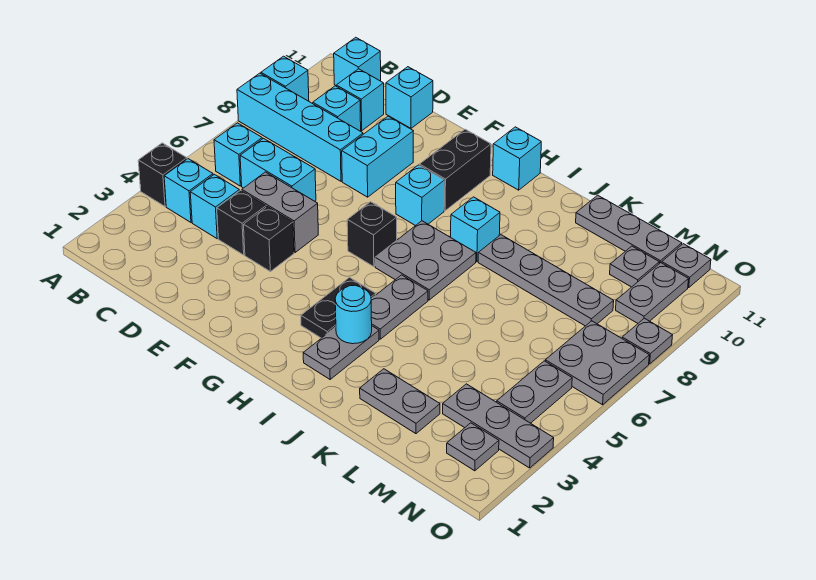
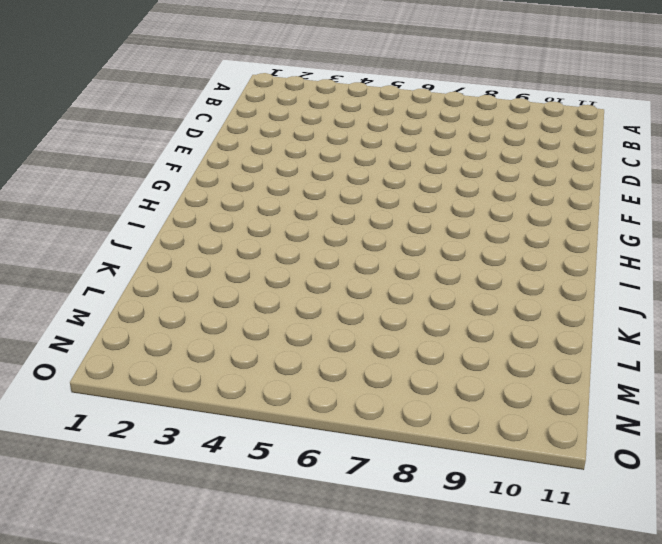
none -> black brick A4 level 1
none -> cyan brick A8:D8 level 1
none -> cyan brick A9 level 1
none -> cyan brick B4 level 1

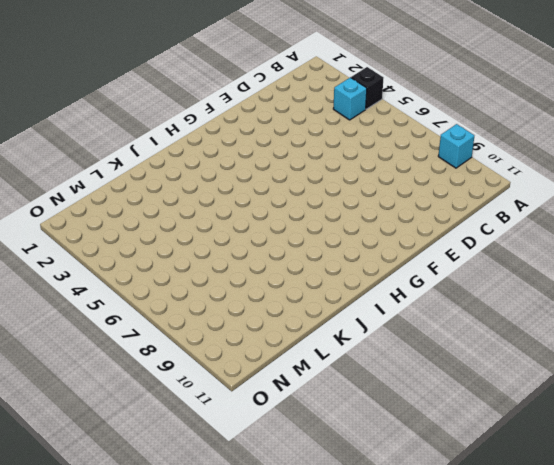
none -> cyan brick A8:D8 level 1
none -> cyan brick B6 level 1
none -> cyan brick B11 level 1
none -> cyan brick C4 level 1

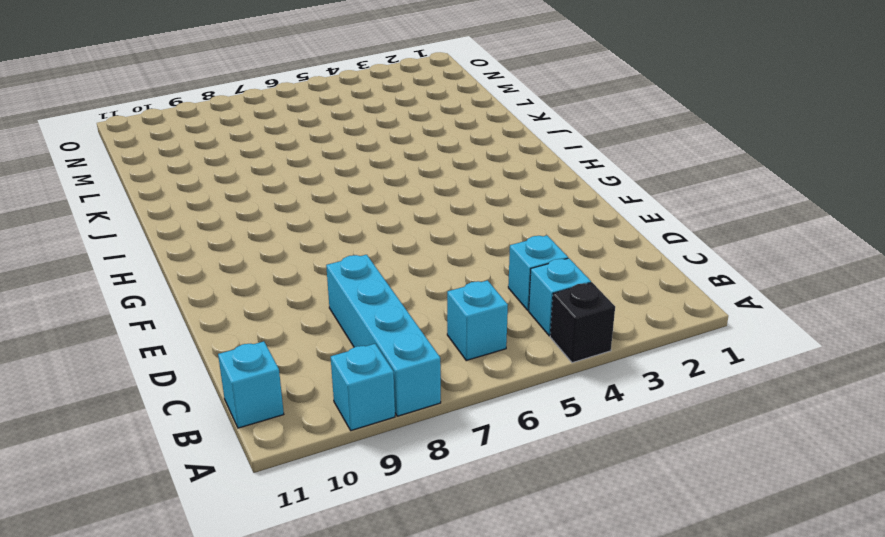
none -> cyan brick C6:D6 level 1
none -> cyan brick C9 level 1
none -> cyan brick C10 level 1
none -> black brick D4 level 1

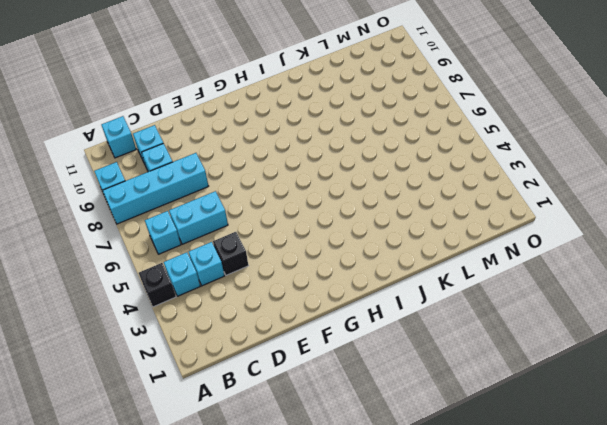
none -> grey brick D5:E5 level 1
none -> cyan brick D11 level 1
none -> black brick E4 level 1
none -> cyan brick E8:E9 level 1

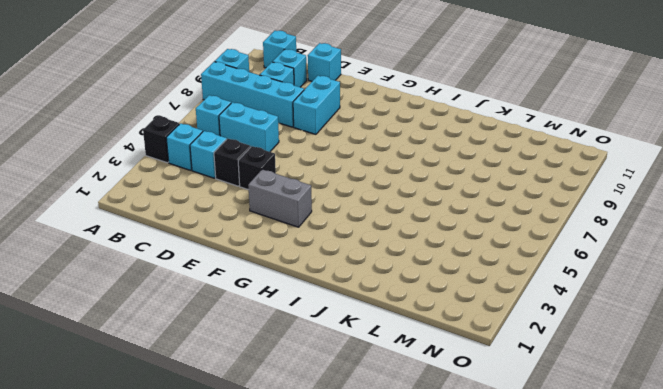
grey brick F3:G3 level 1 -> grey brick D5:E5 level 1
none -> black brick G6 level 1
none -> cyan brick G8 level 1
none -> black brick G9:G10 level 1
none -> black plate H3:H4 level 1

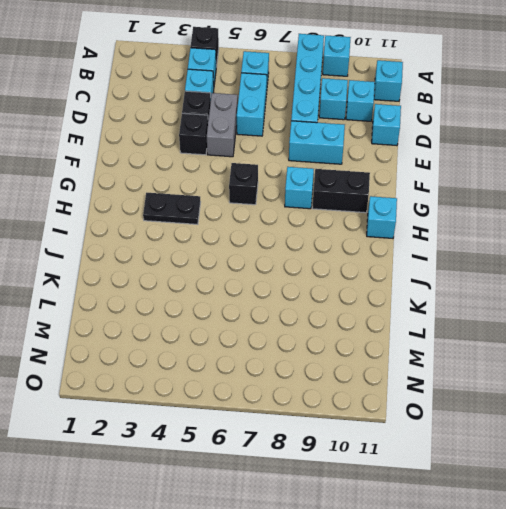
none -> grey plate H6:I7 level 1
none -> grey plate I2:I3 level 1
none -> grey plate I4:I5 level 1
none -> cyan brick I8 level 1

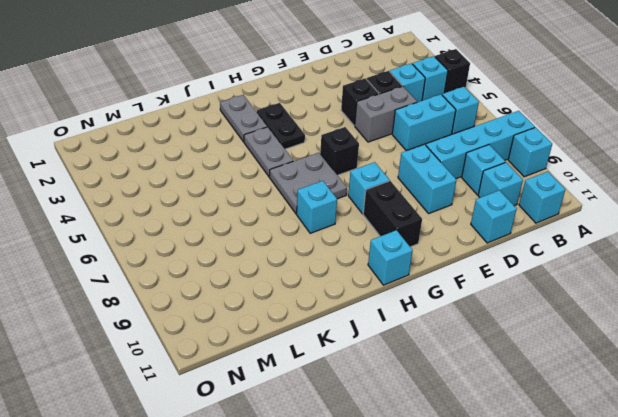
none -> grey plate J8:M8 level 1
none -> grey plate K2:L2 level 1
none -> grey plate K11:M11 level 1
none -> grey plate M3:O3 level 1

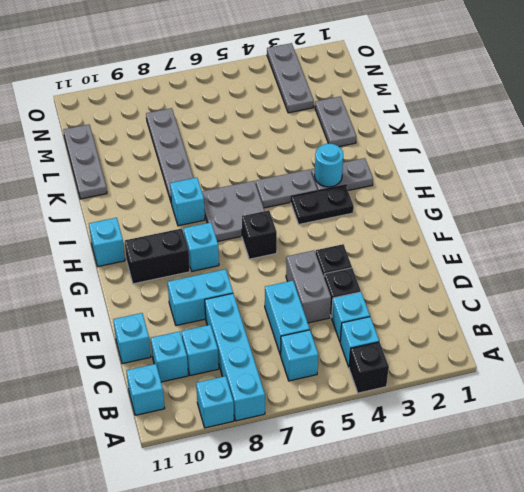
none -> grey plate M10 level 1
none -> grey plate N2 level 1
none -> grey plate N4:N5 level 1
none -> grey plate N6:O7 level 1

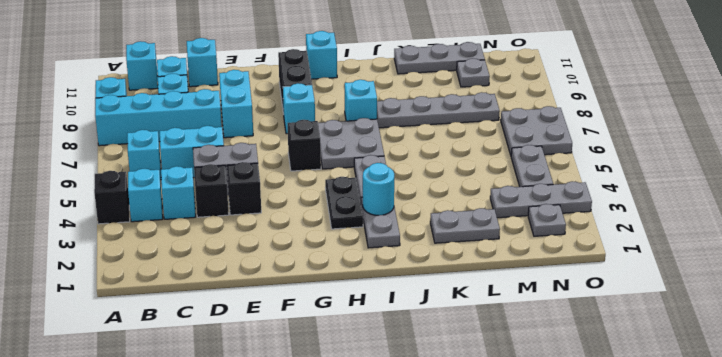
none -> grey plate N9:N10 level 1
none -> grey plate N11 level 1
none -> grey plate O8 level 1

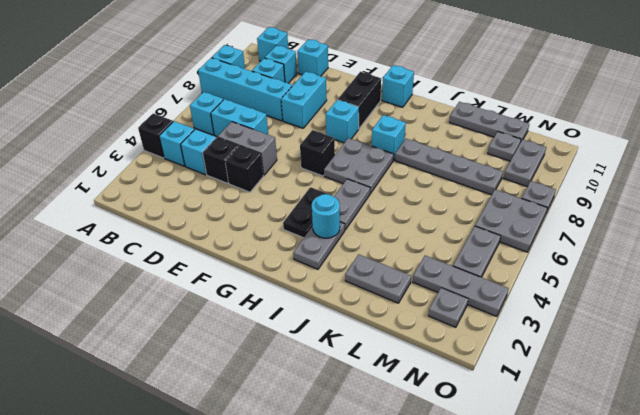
none -> grey plate N11 level 1

